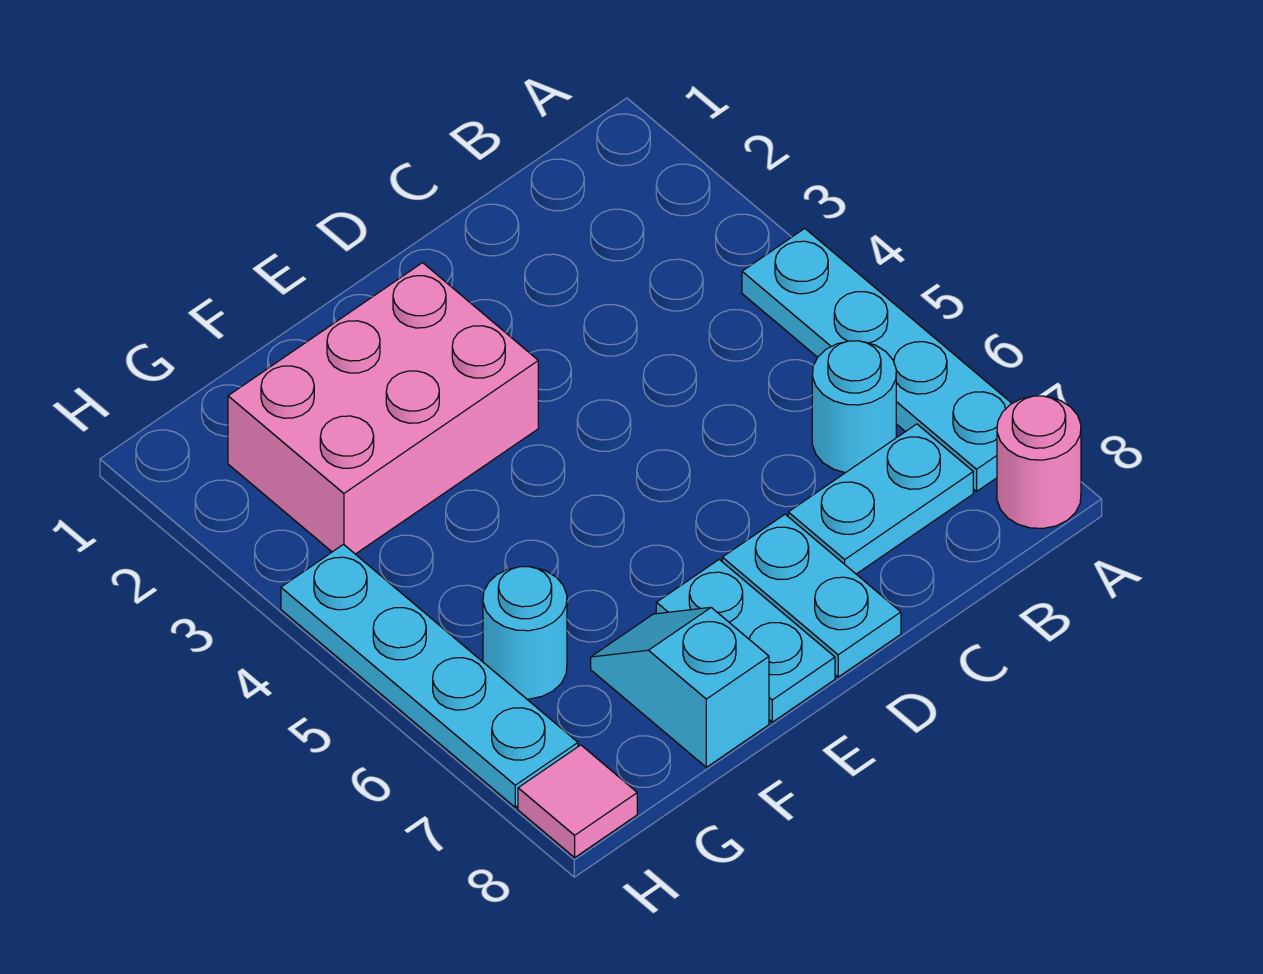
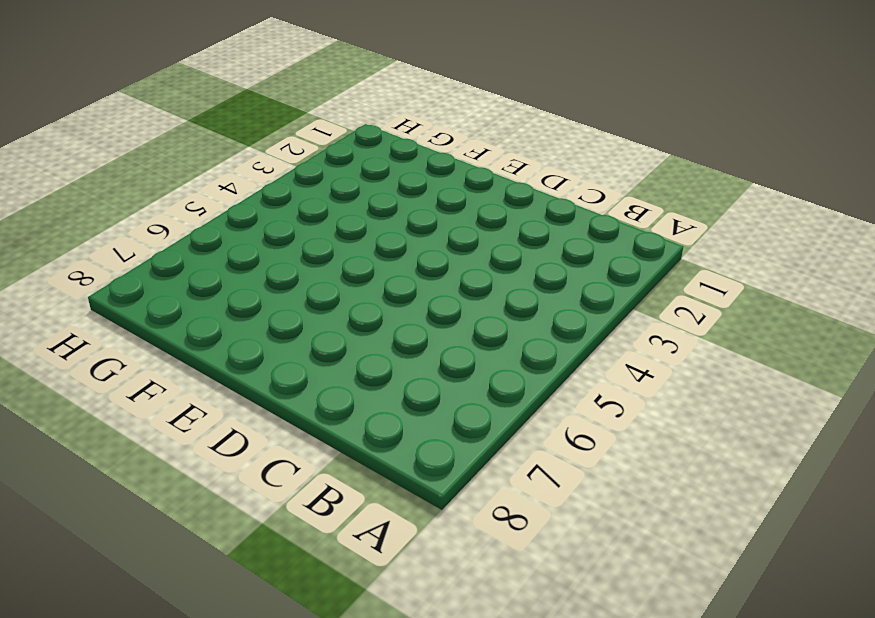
none -> cyan plate A4:A7 level 1
none -> pink round brick A8 level 1

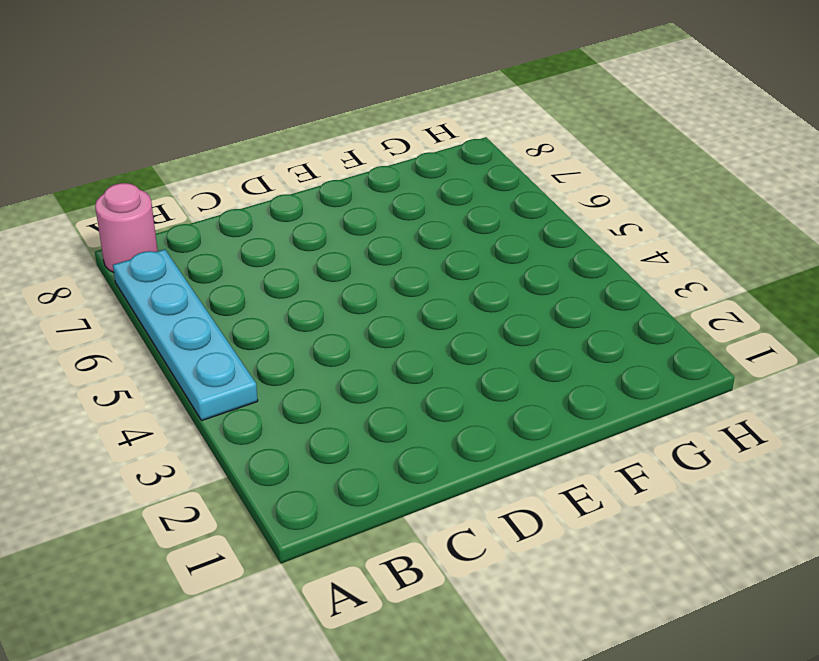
none -> cyan round brick B6 level 1
none -> cyan plate B7:C7 level 1

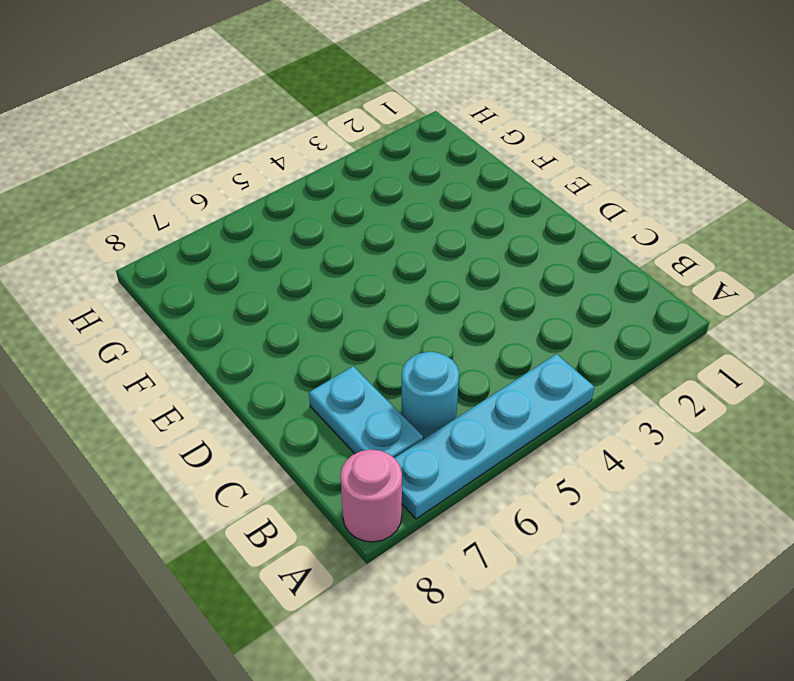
none -> cyan plate D7:D8 level 1
none -> pink brick E2:G3 level 1

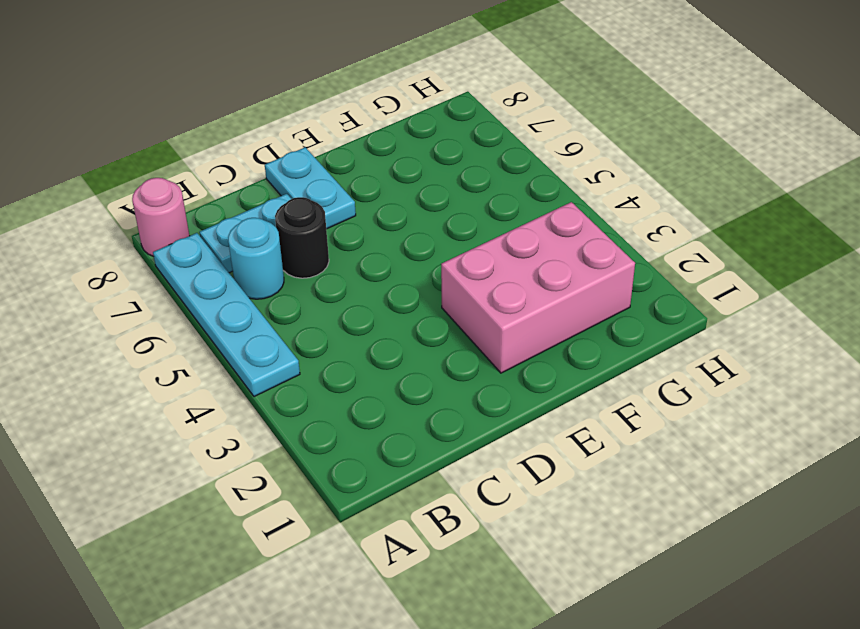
black round brick C6 level 1 -> none
none -> cyan plate E7:E8 level 1
none -> cyan slope F7:F8 level 1 top 8

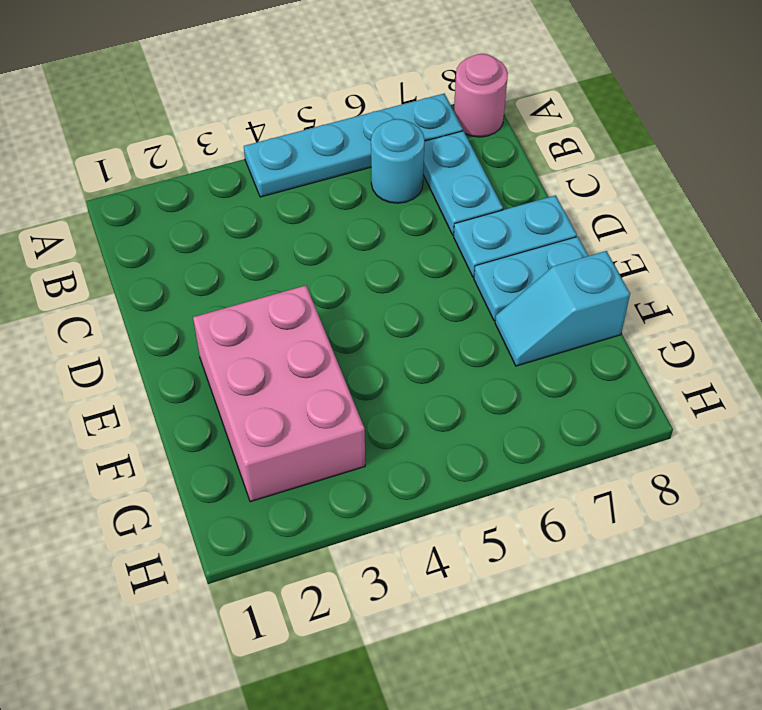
none -> cyan round brick G6 level 1
none -> cyan plate H4:H7 level 1

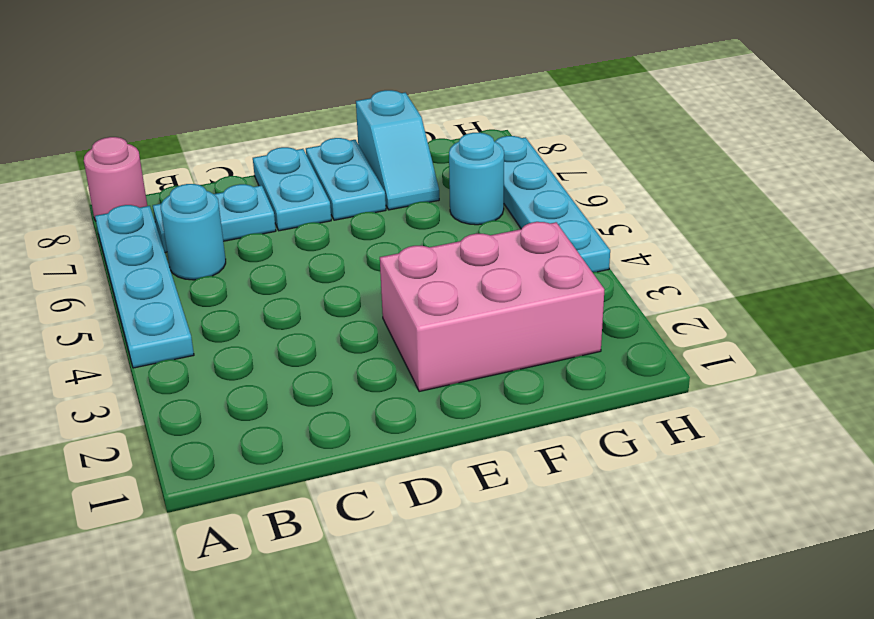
none -> pink tile H8 level 1

